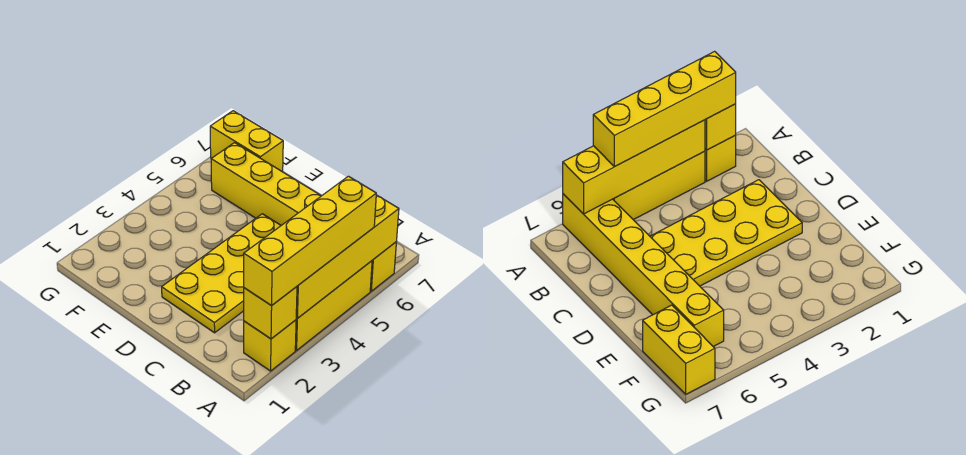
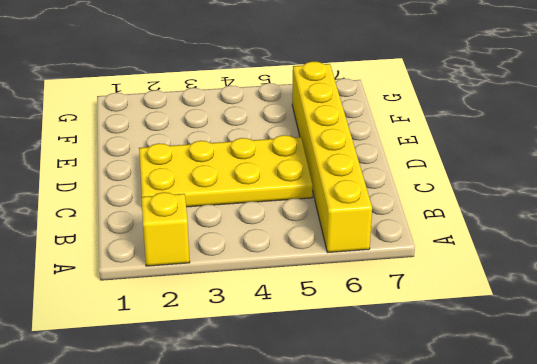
none -> yellow brick A3:A5 level 1
none -> yellow brick F7:G7 level 1

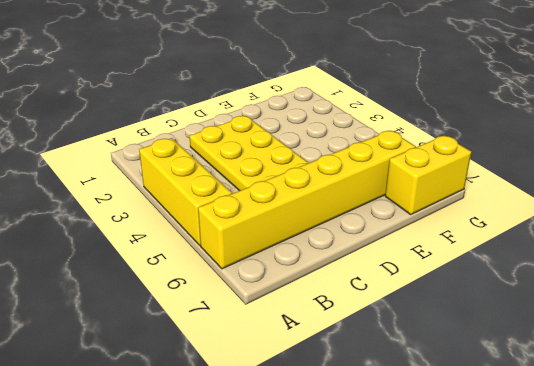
none -> yellow brick A2 level 1
none -> yellow brick A2 level 2

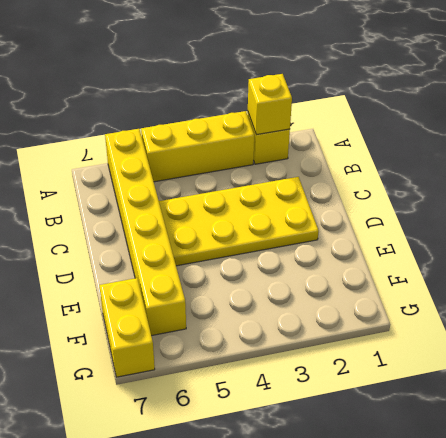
none -> yellow brick A3:A6 level 2
none -> yellow brick A2:A5 level 3

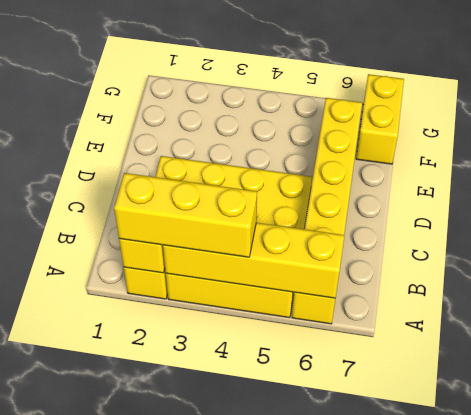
yellow brick A2:A4 level 3 -> yellow brick A2:A5 level 3

